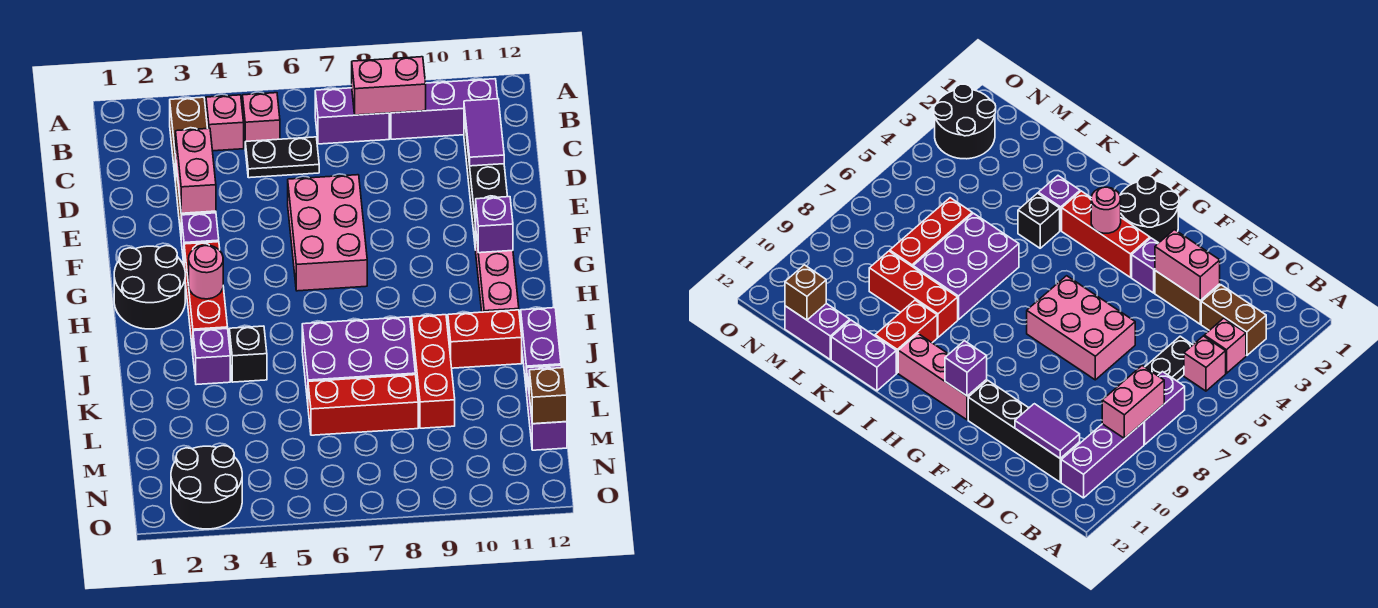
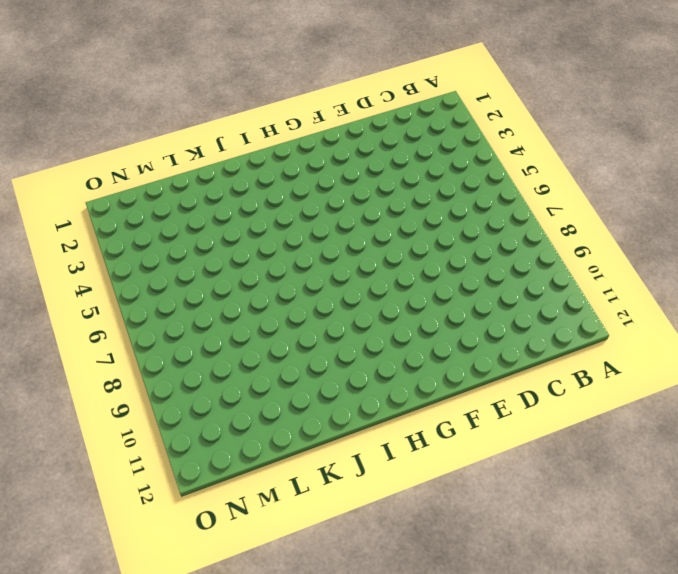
none -> brown brick B3:C3 level 1
none -> pink brick B4 level 1
none -> pink brick B5 level 1

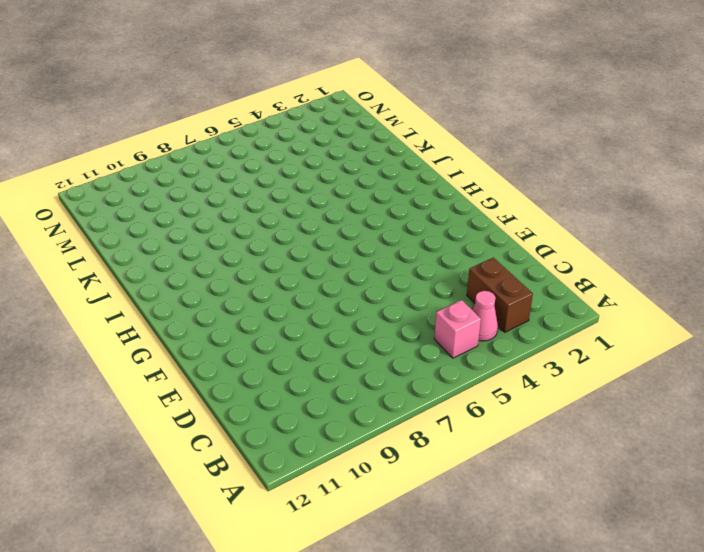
pink cone B4 level 1 -> pink brick B4 level 1
none -> purple brick B7:B8 level 1
none -> purple brick B9:B11 level 1
none -> black plate C5:C6 level 1

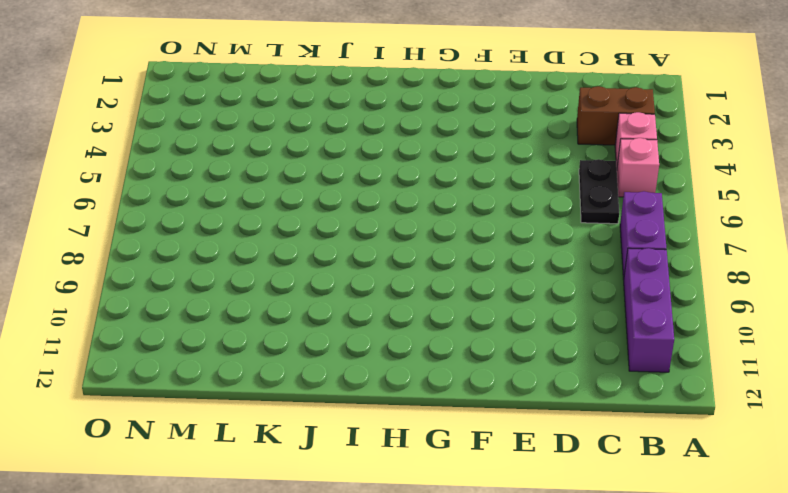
none -> black brick C11:F11 level 1
none -> brown brick D3:E3 level 1
none -> pink brick E6:G7 level 1

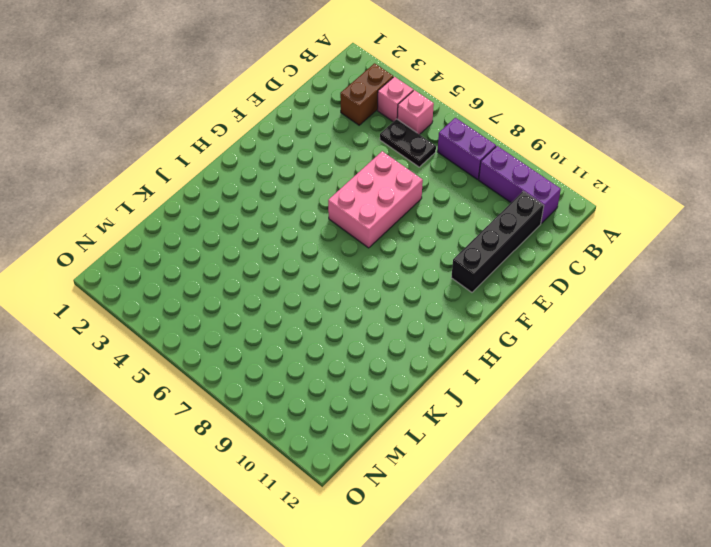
none -> brown brick D3:E3 level 1
none -> purple brick F3 level 1
none -> black round brick G1:H2 level 1

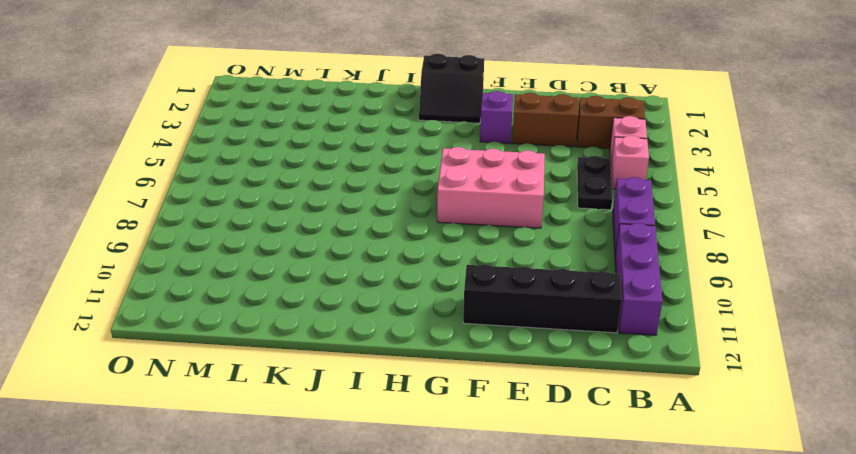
black slope G1:H2 level 1 top 1 -> black round brick G1:H2 level 1
none -> red brick G3:I3 level 1
none -> pink brick G11:I11 level 1
none -> purple brick J3 level 1

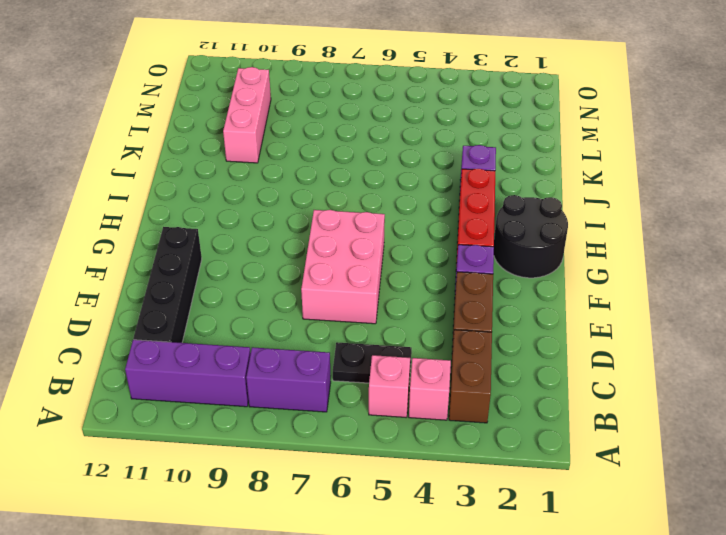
pink brick K10:M10 level 1 -> pink brick G11:I11 level 1
none -> black brick J4 level 1
none -> purple brick J6:K8 level 1
none -> red brick J9:L9 level 1

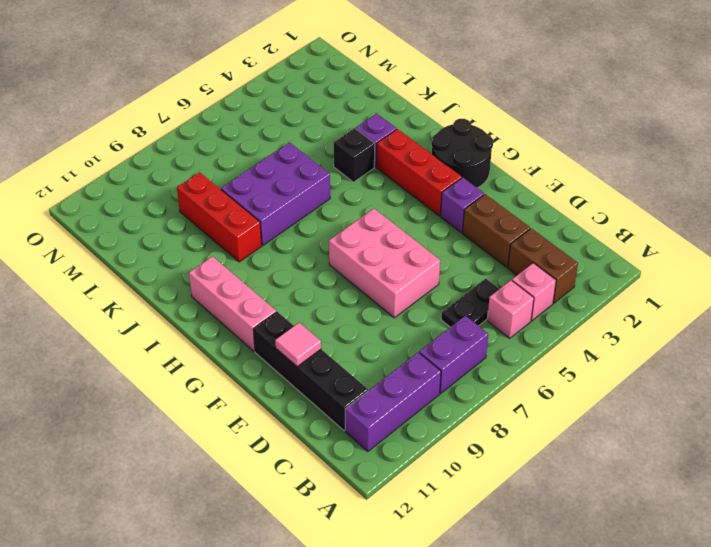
pink tile E11 level 2 -> none
none -> red brick J10:J11 level 1
none -> purple brick J12:K12 level 1
none -> red brick L6:L8 level 1

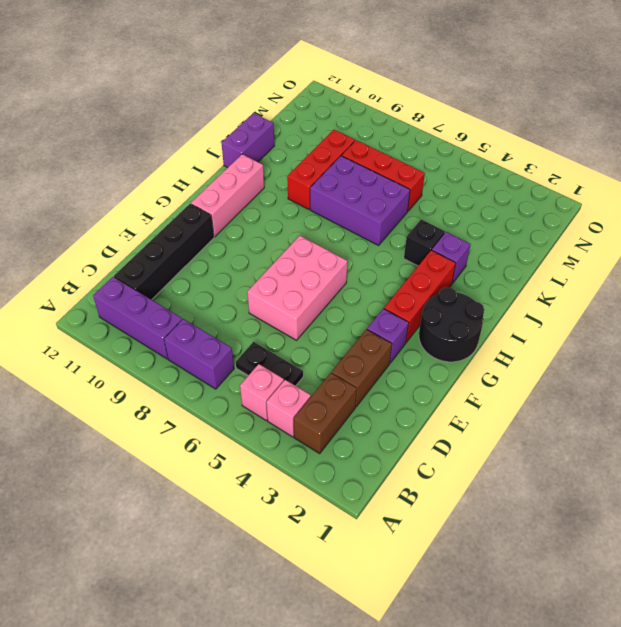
none -> red brick J10:J11 level 1
none -> purple brick L12:M12 level 1
none -> black round brick N2:O3 level 1

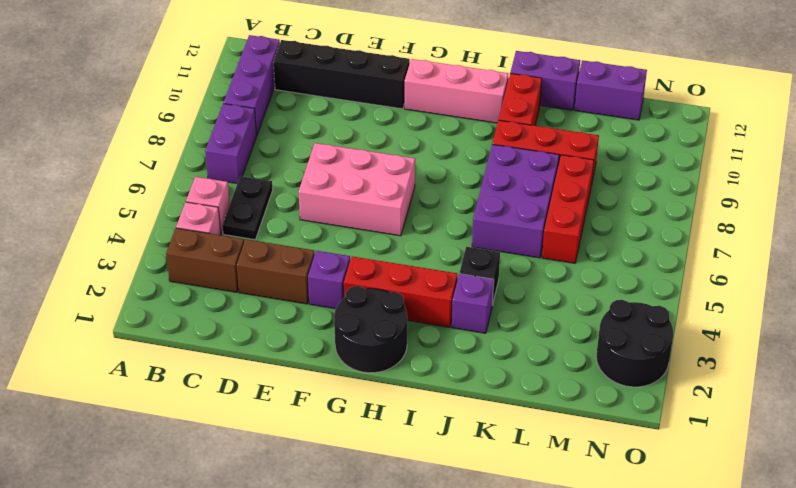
none -> pink brick B8:B9 level 2
none -> purple tile C11:D11 level 2
none -> pink brick D3:E3 level 2

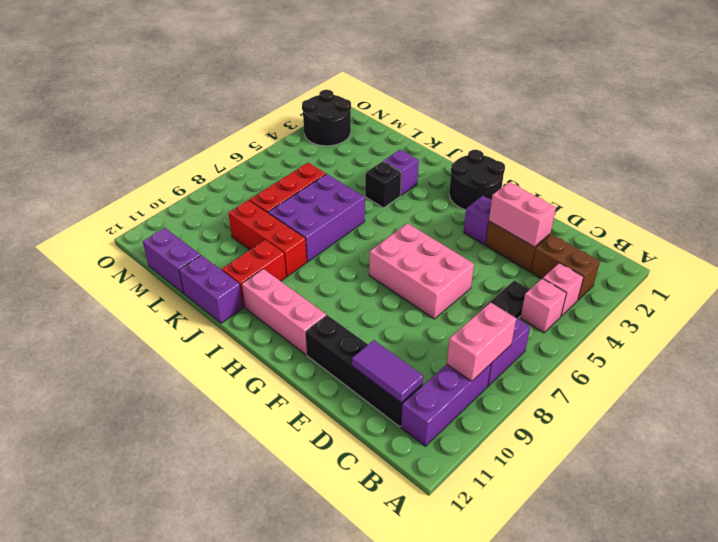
none -> red brick G3:I3 level 1
none -> purple brick G11 level 2
none -> pink round brick H3 level 2

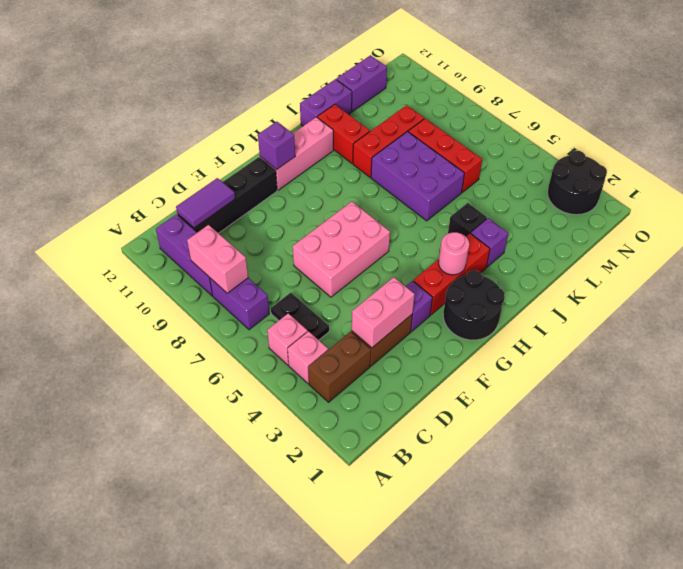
none -> brown brick M12 level 2

